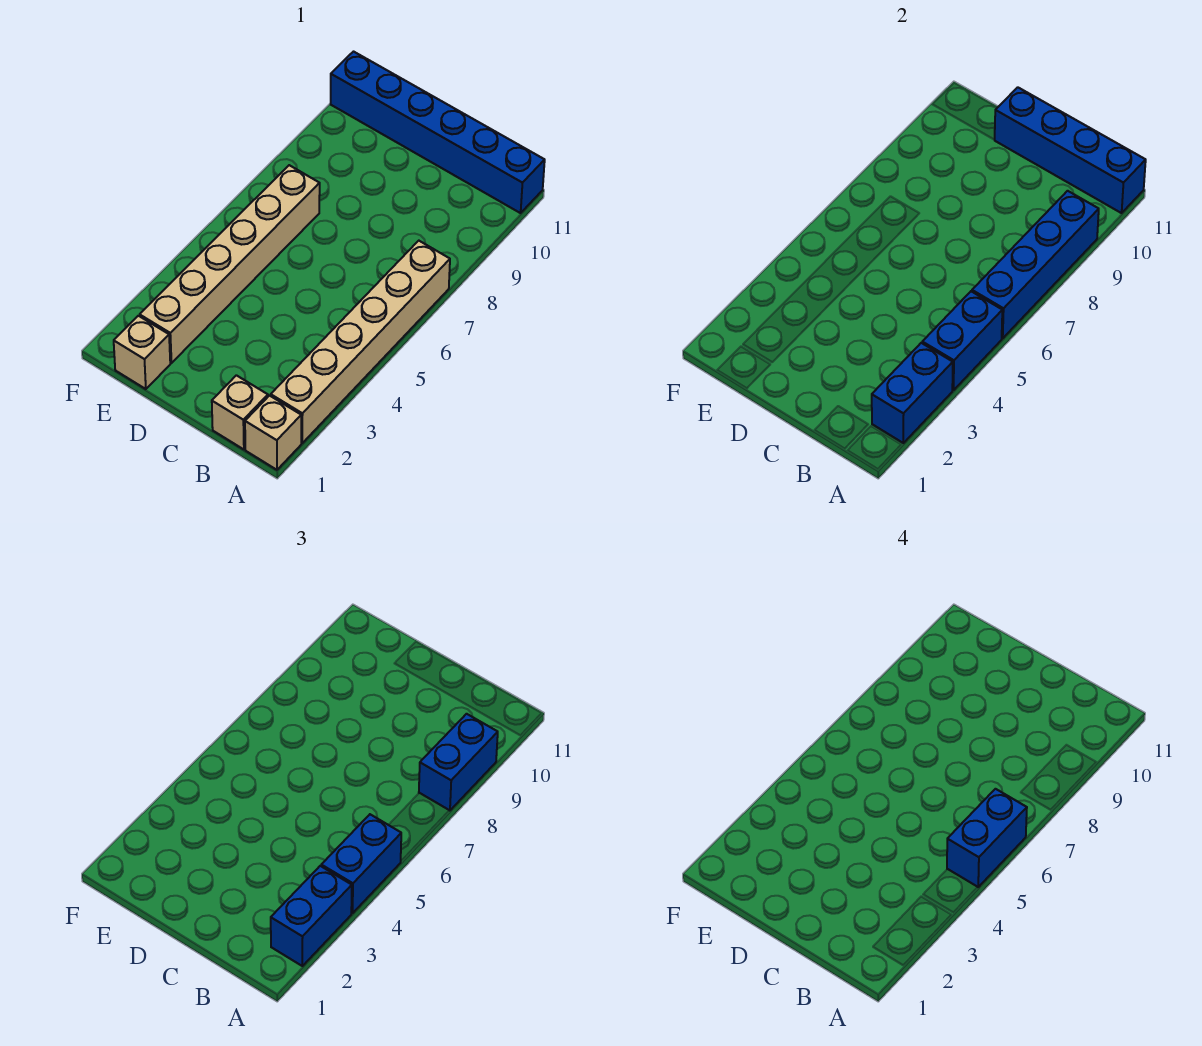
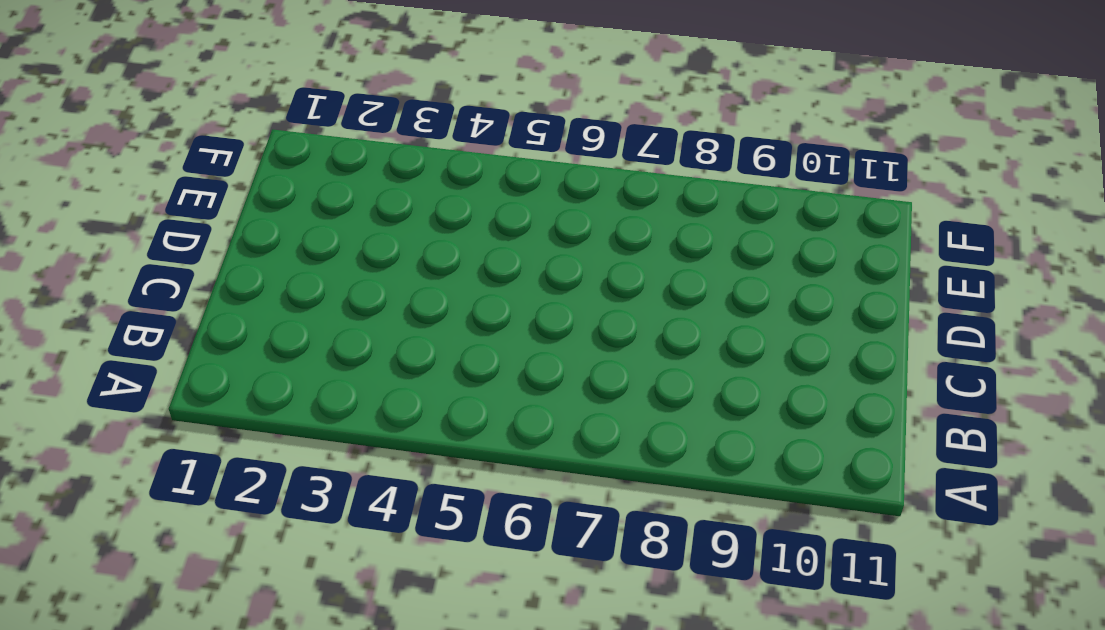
none -> tan brick A1 level 1
none -> tan brick A2:A7 level 1
none -> blue brick A11:F11 level 1

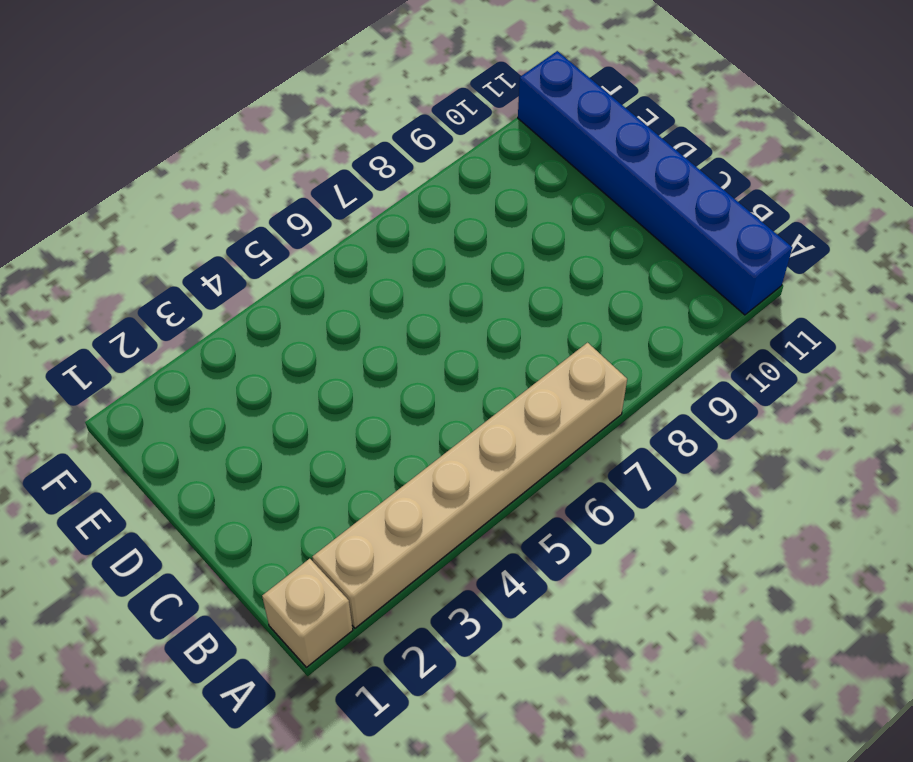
none -> tan brick B1 level 1
none -> tan brick E1 level 1
none -> tan brick E2:E7 level 1

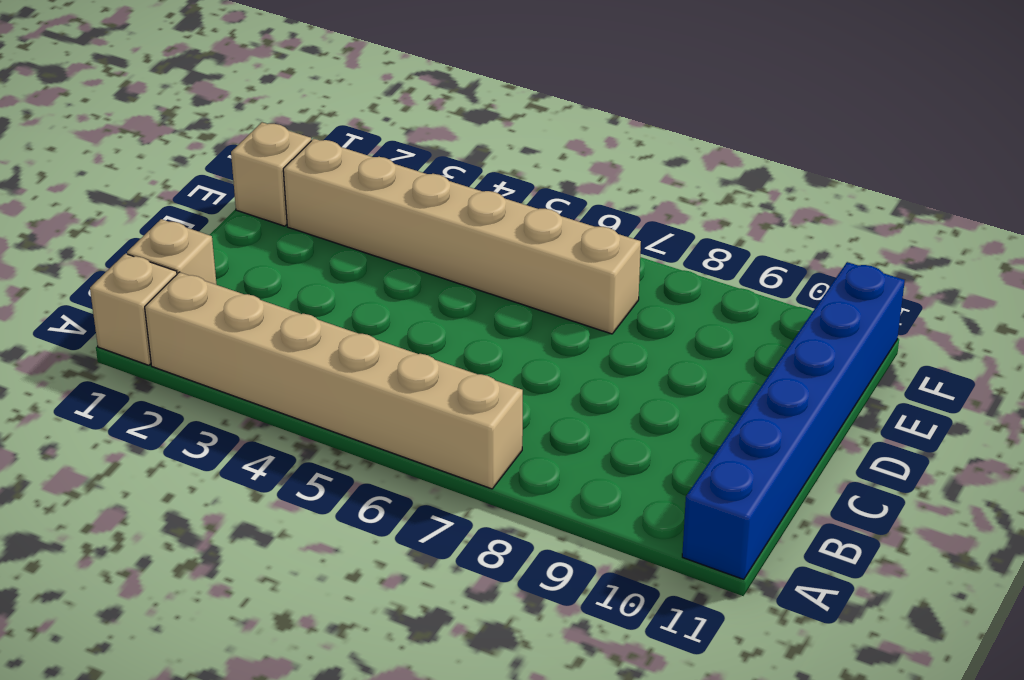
none -> blue brick A2:A3 level 2
none -> blue brick A4:A5 level 2
none -> blue brick A6:A9 level 2

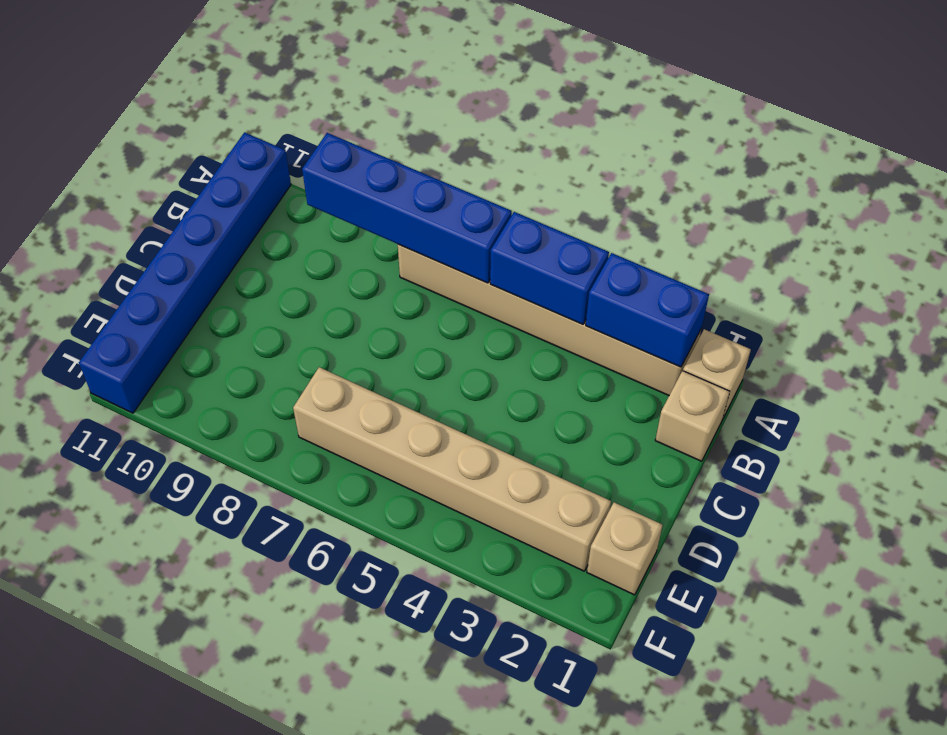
none -> blue brick A11:D11 level 2
none -> blue brick A2:A3 level 3
none -> blue brick A4:A5 level 3

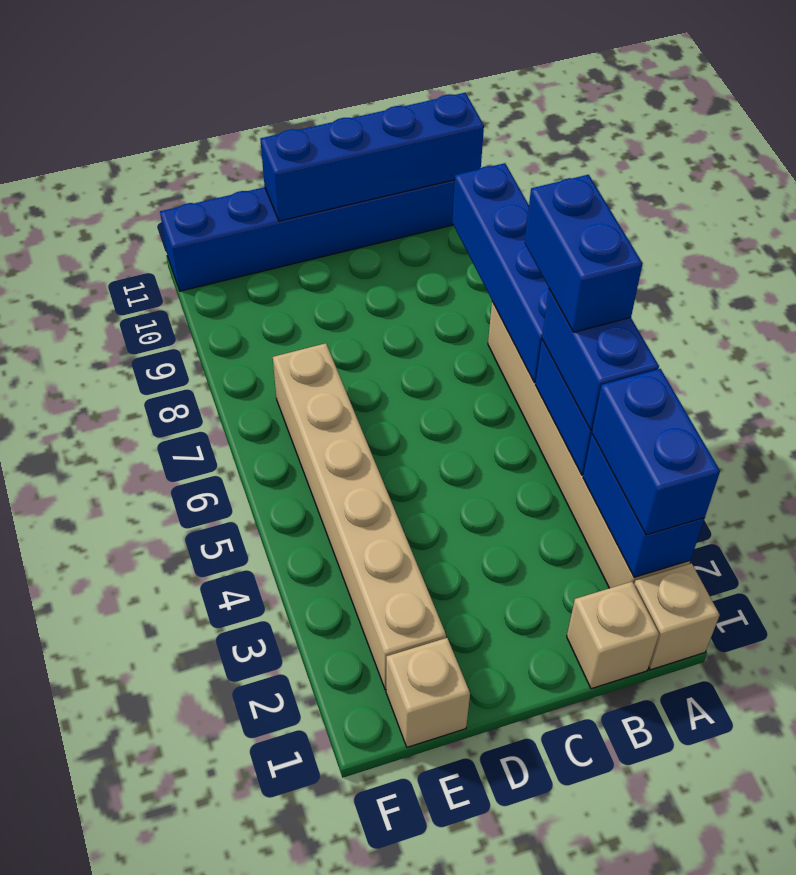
none -> blue brick A8:A9 level 3

